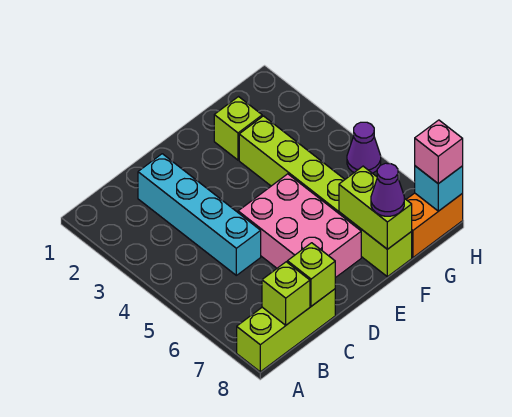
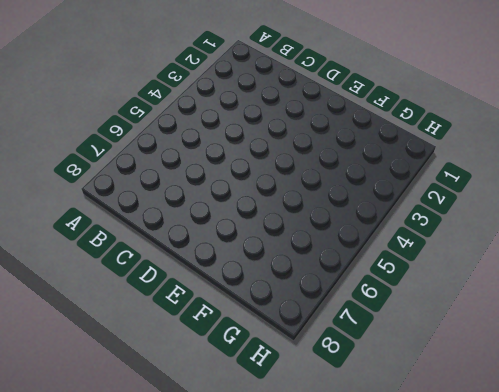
none -> lime brick A8:C8 level 1
none -> cyan brick C2:C5 level 1
none -> pink brick D5:E7 level 1

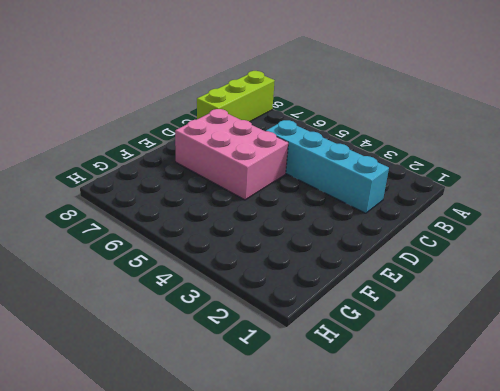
none -> lime brick F2 level 1
none -> lime brick F3:F8 level 1
none -> orange brick G8:H8 level 1

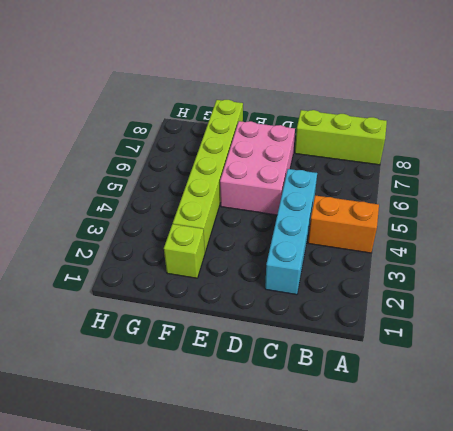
orange brick A4:B4 level 1 -> orange brick G8:H8 level 1
none -> purple cone H5 level 1
none -> lime brick B8 level 2
none -> lime brick C8 level 2

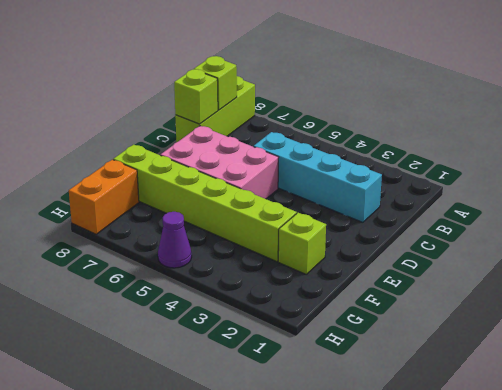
none -> lime brick F7:F8 level 2
none -> cyan brick H8 level 2
none -> purple cone F8 level 3

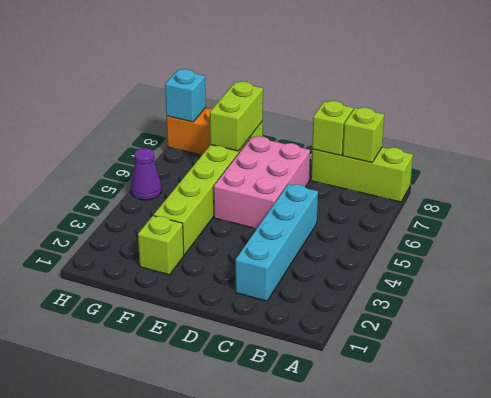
none -> purple cone F8 level 3
none -> pink brick H8 level 3

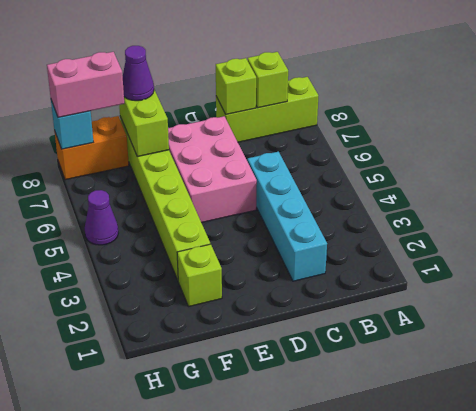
pink brick G8:H8 level 3 -> pink brick H8 level 3

